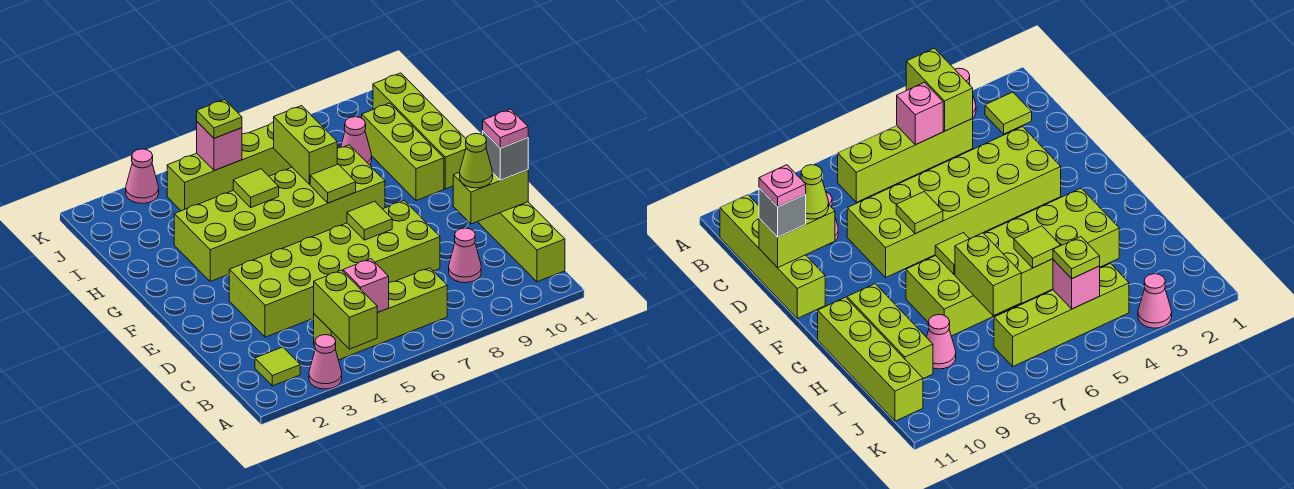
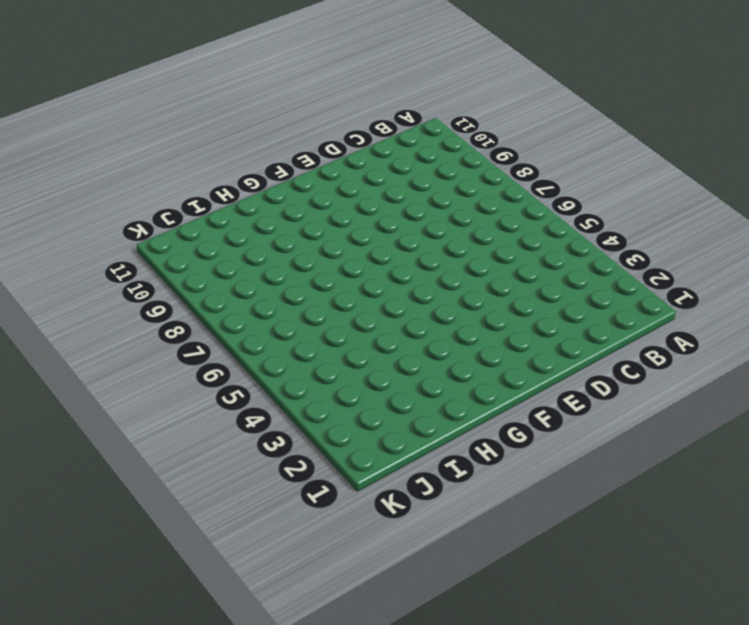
none -> pink cone A3 level 1
none -> lime tile B2 level 1
none -> lime brick B4:B7 level 1

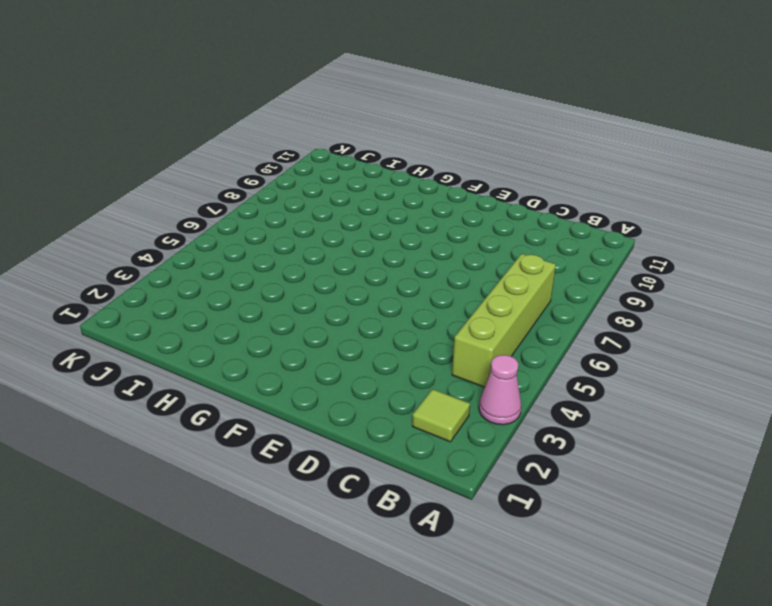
none -> lime brick B11:E11 level 1
none -> pink cone C9 level 1
none -> lime brick D3:E8 level 1

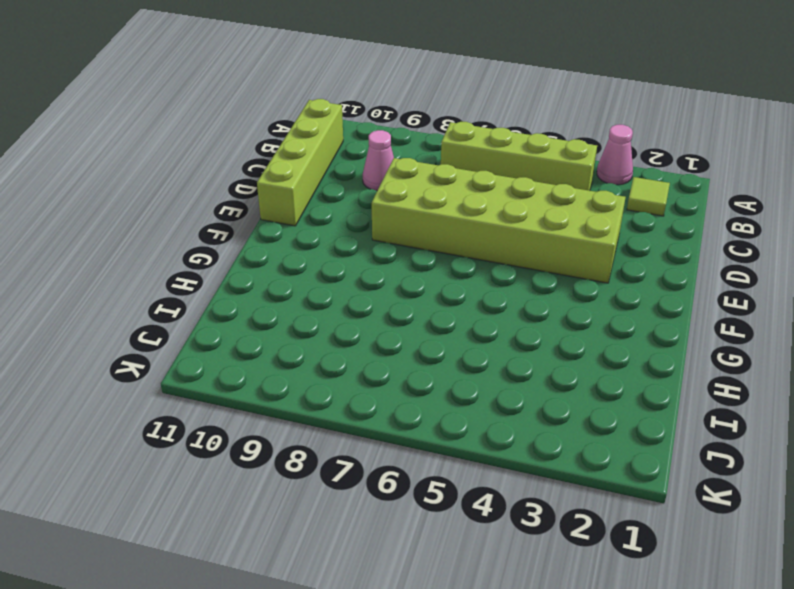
none -> lime brick G3:H8 level 1
none -> lime brick G10:I10 level 1
none -> lime brick G11:J11 level 1

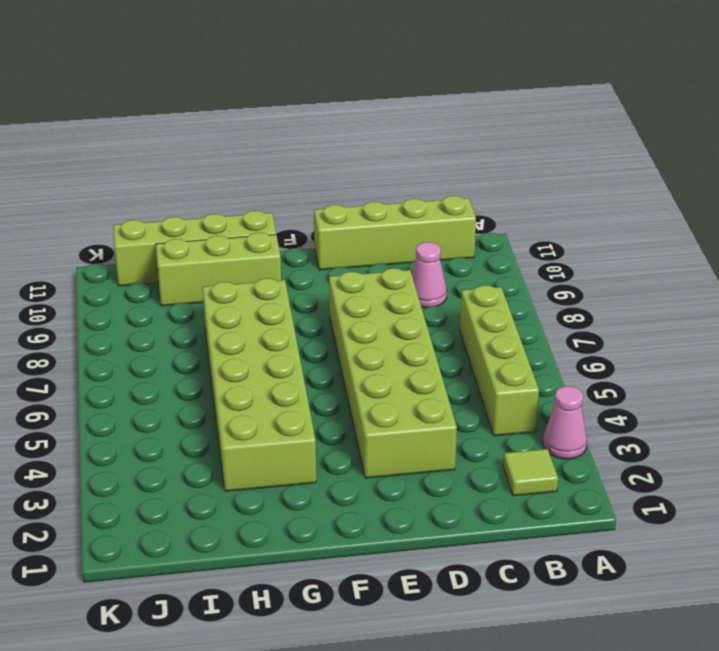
none -> pink cone I9 level 1
none -> lime brick J4:J7 level 1
none -> pink cone K3 level 1

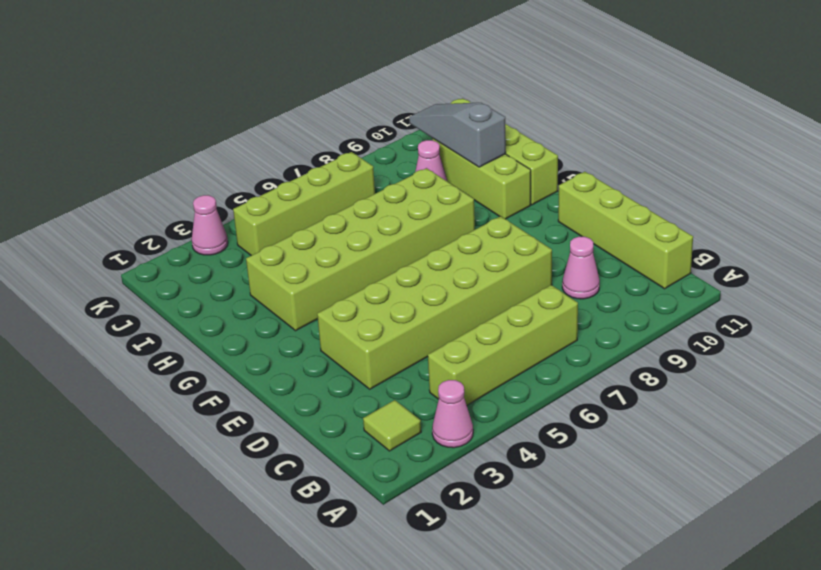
grey slope H10:J10 level 2 top H -> none
none -> lime brick A4:B4 level 2
none -> pink brick B5 level 2
none -> lime brick D10:D11 level 2

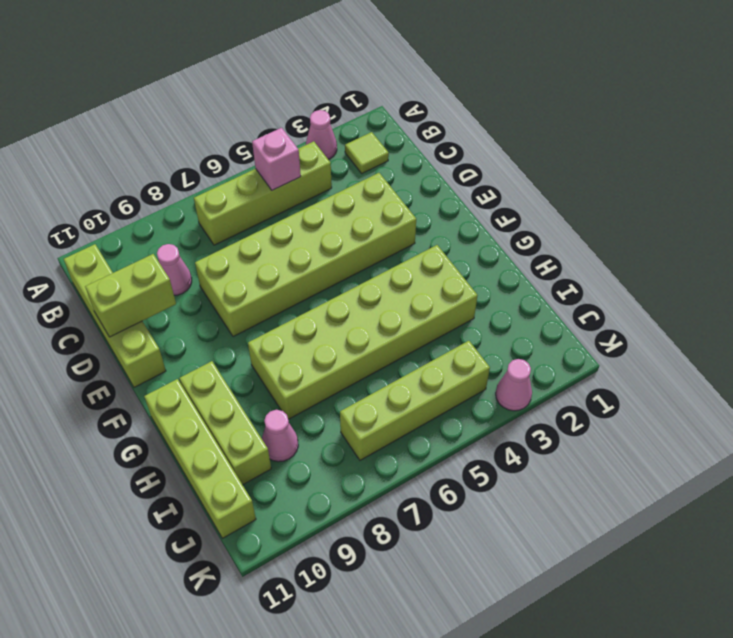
none -> lime brick A4:B4 level 2
none -> lime tile E7 level 2
none -> lime tile G7 level 2

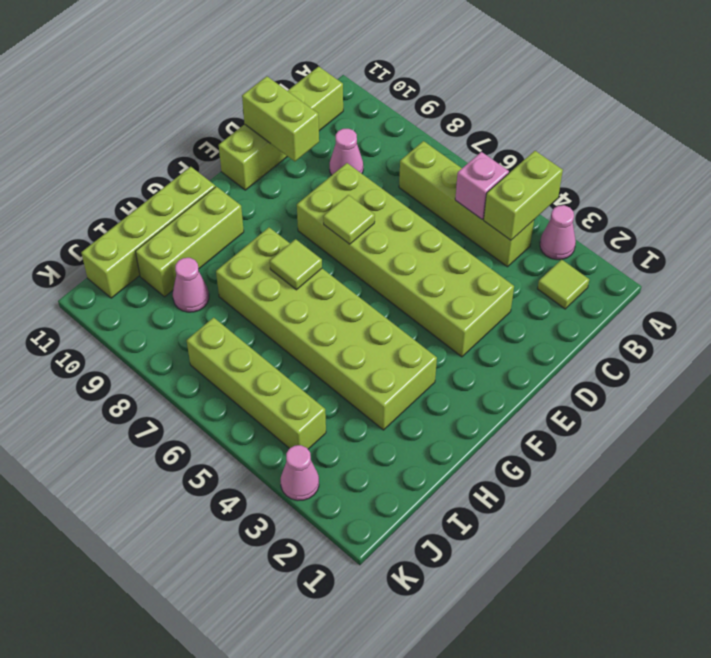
none -> lime tile H5 level 2
none -> lime brick H7:I7 level 2
none -> pink brick J5 level 2

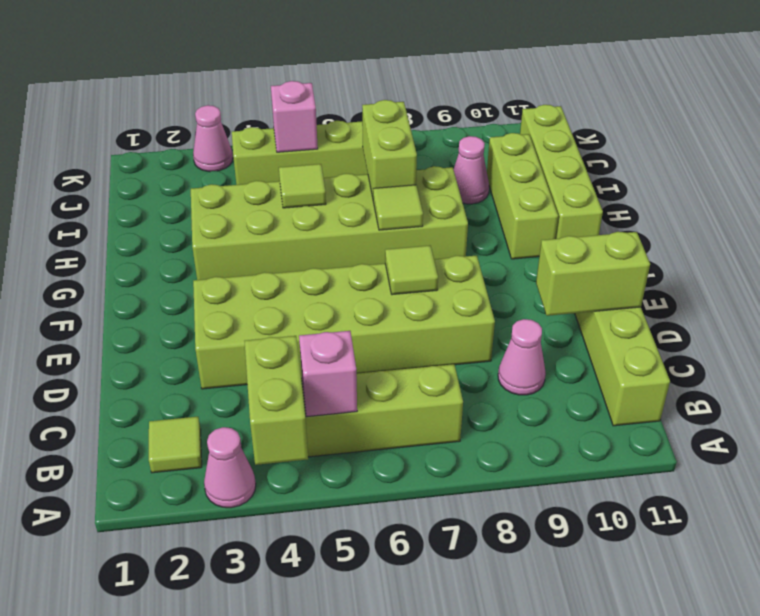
none -> lime cone D10 level 3
none -> grey brick D11 level 3
none -> lime plate J5 level 3

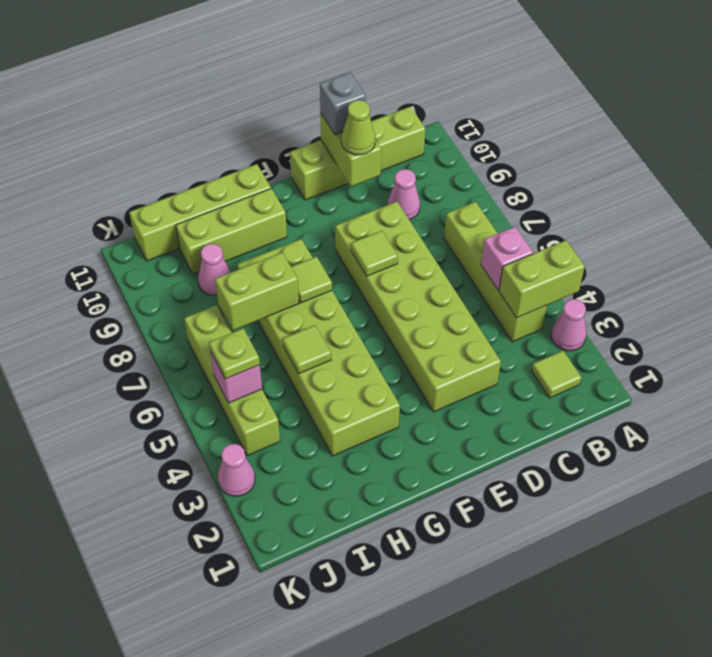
none -> pink plate D11 level 4

